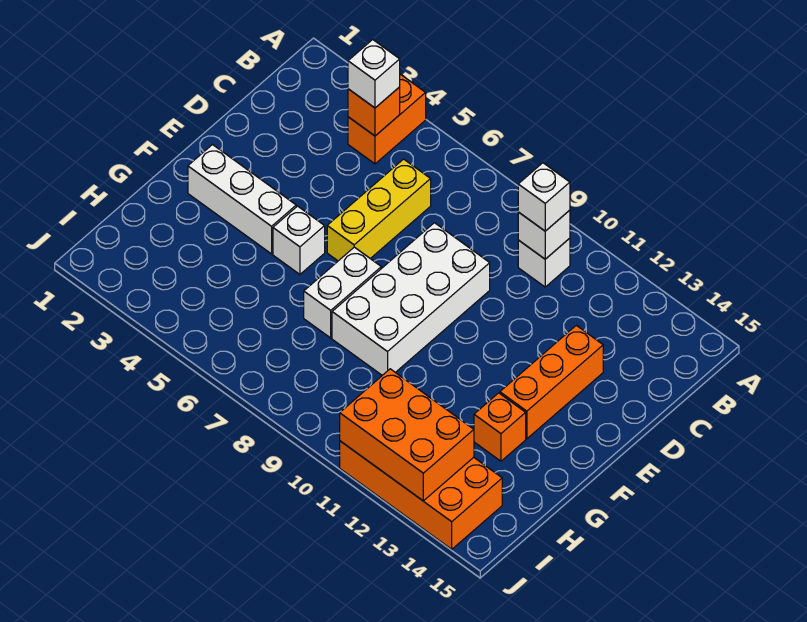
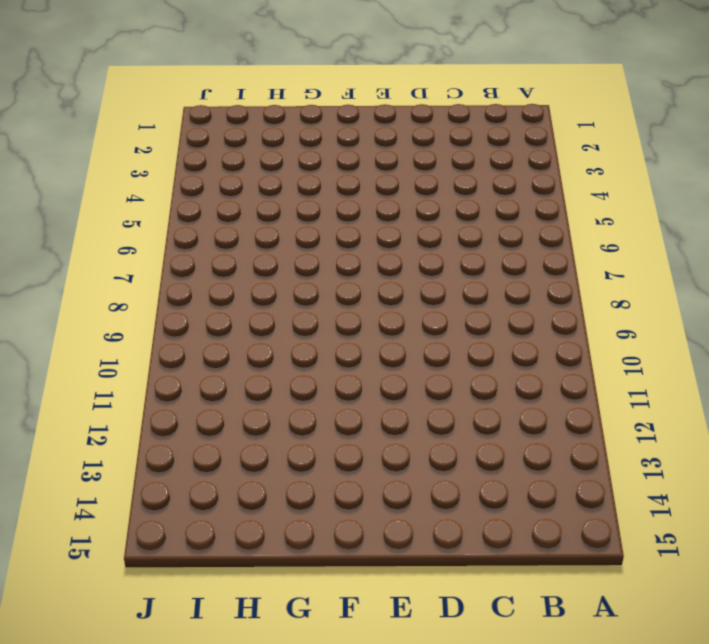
none -> orange brick A4:B4 level 1
none -> white brick B10 level 1
none -> yellow brick C6:E6 level 1

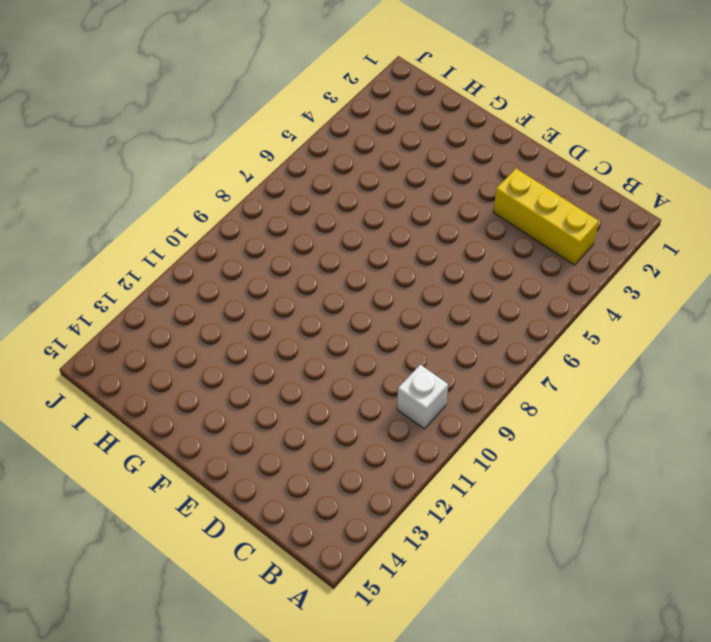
yellow brick B3:D3 level 1 -> yellow brick C6:E6 level 1
none -> orange brick A4:B4 level 1
none -> white brick D8:G9 level 1
none -> orange brick D13:F13 level 1

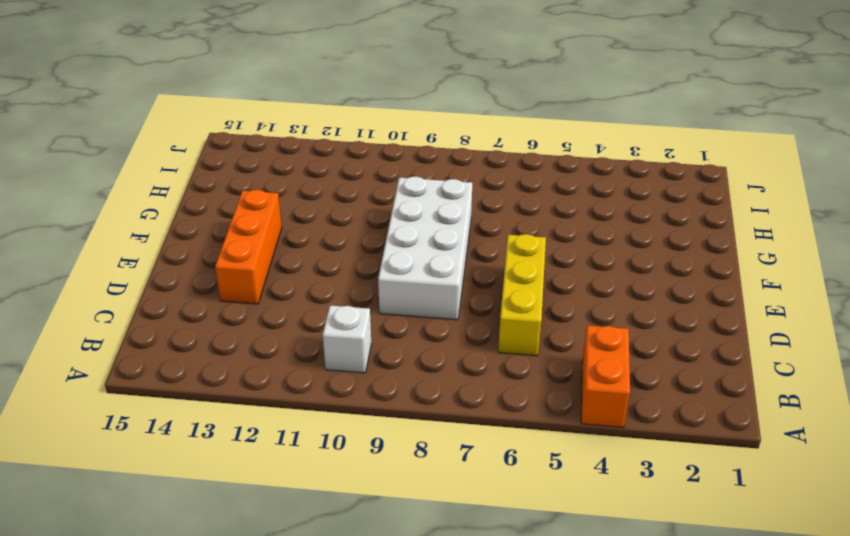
none -> white brick F2:F4 level 1
none -> white brick F5 level 1
none -> white brick F7:G7 level 1

